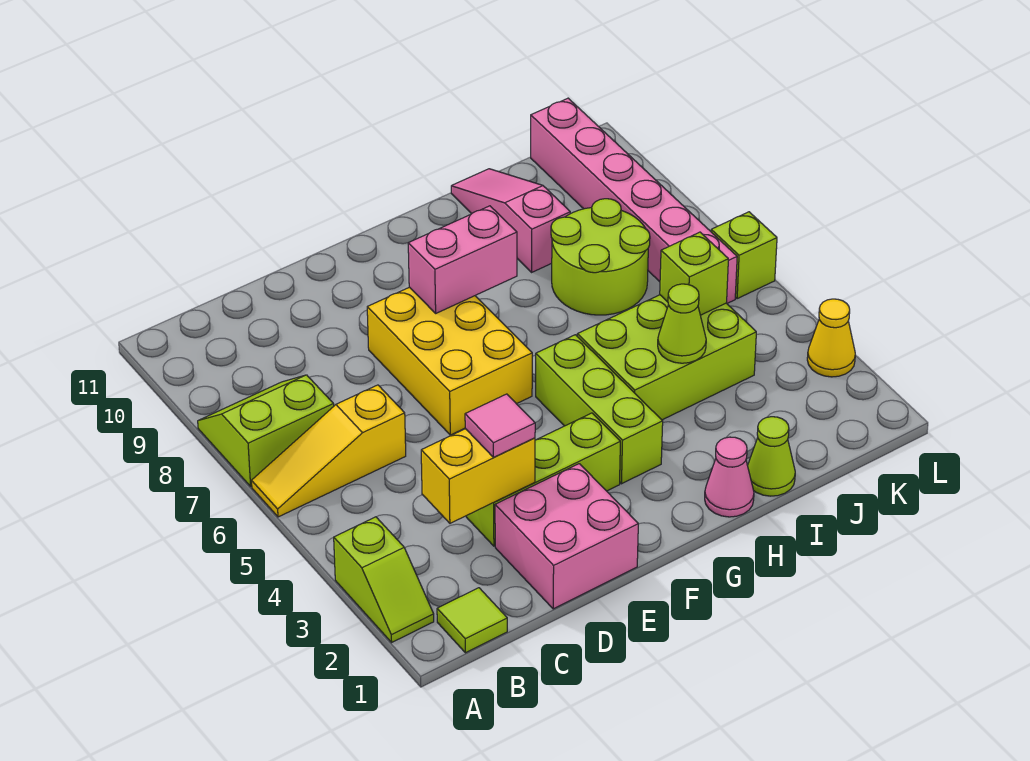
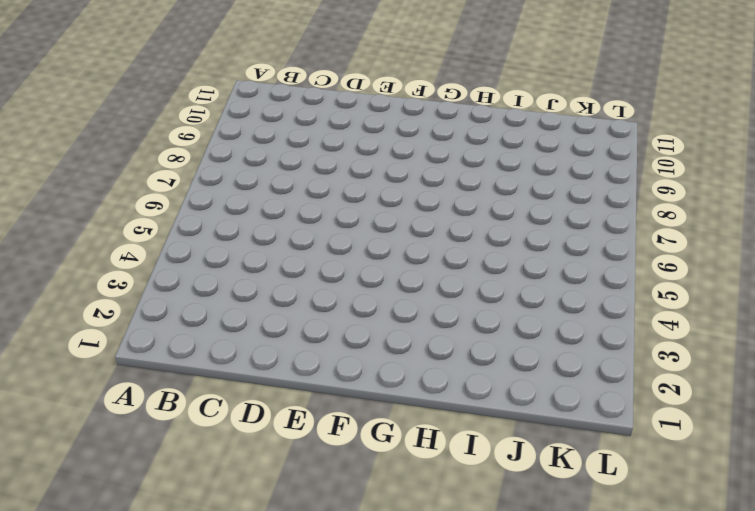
none -> lime slope A2:A3 level 1 top 3
none -> yellow slope A6:C6 level 1 top C
none -> lime slope A7:B8 level 1 top 7

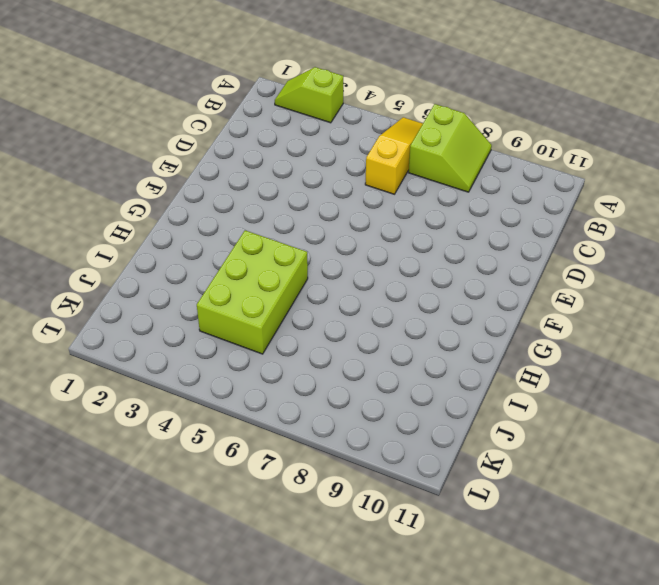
none -> lime tile B1 level 1
none -> pink brick D1:E2 level 1
none -> lime brick D3:F3 level 1

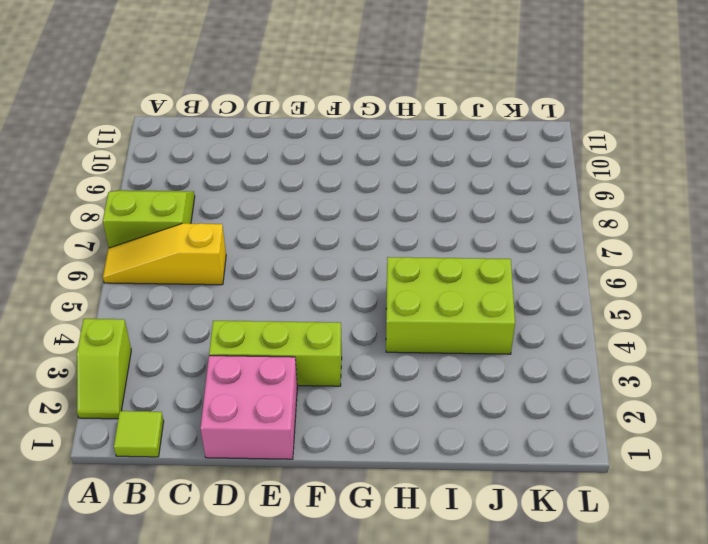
none -> yellow brick E6:F8 level 1
none -> lime brick G3:G5 level 1
none -> pink cone H1 level 1

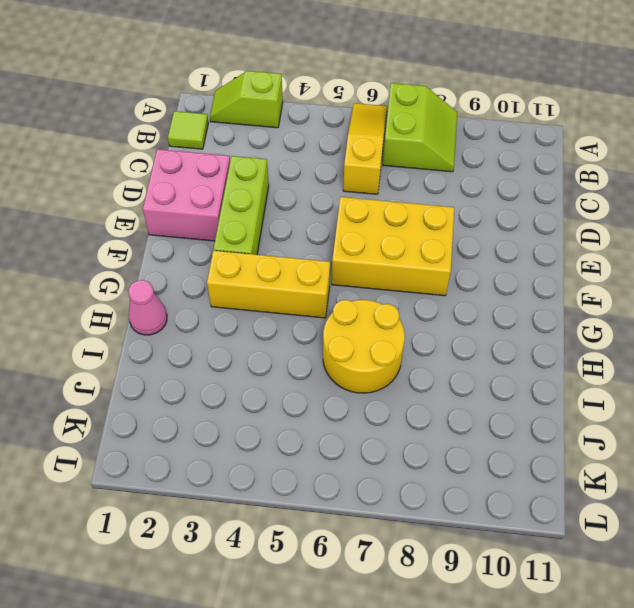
yellow brick G3:G5 level 1 -> lime brick G3:G5 level 1
yellow round brick H6:I7 level 1 -> lime round brick I7:J8 level 1
none -> lime brick H4:J5 level 1
none -> lime cone I1 level 1
none -> pink slope I9:I11 level 1 top 9

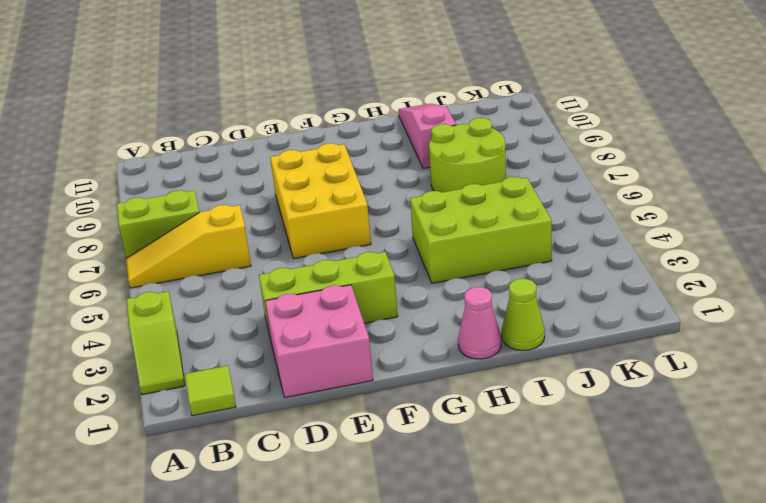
none -> lime brick G3:G5 level 1
none -> pink brick K6:K11 level 1
none -> yellow cone L3 level 1

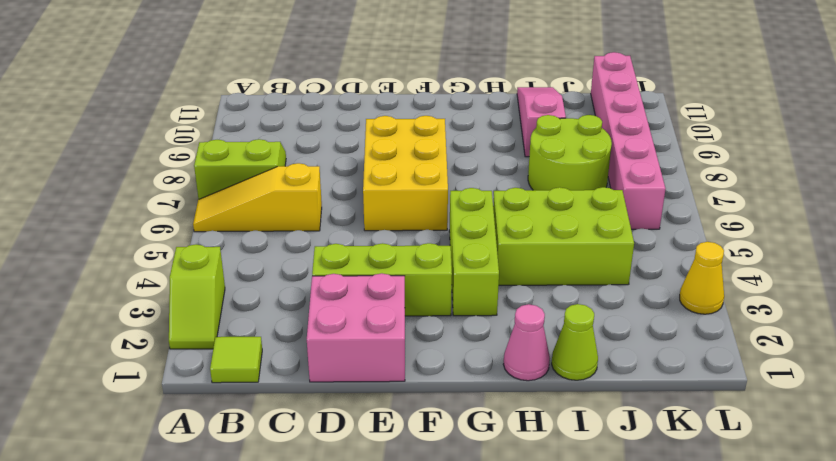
none -> lime brick L6 level 1
none -> yellow brick C3:D3 level 2
none -> pink brick F8:G8 level 2

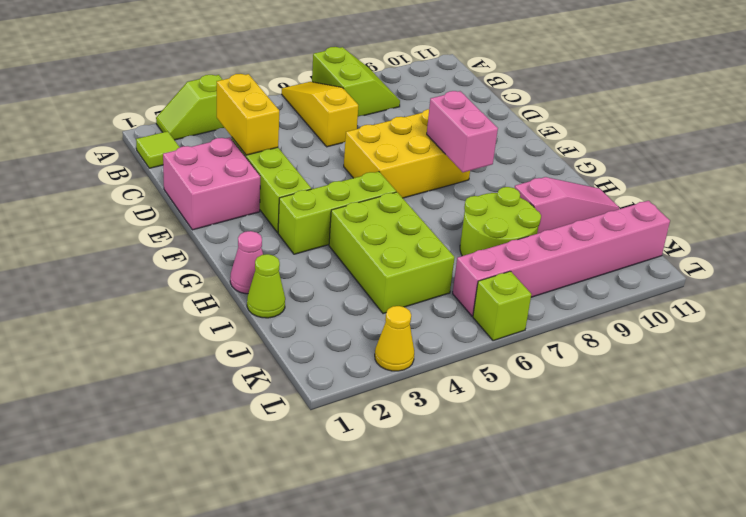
none -> lime cone I4 level 2
none -> lime brick J5 level 2
none -> pink tile D3 level 3

